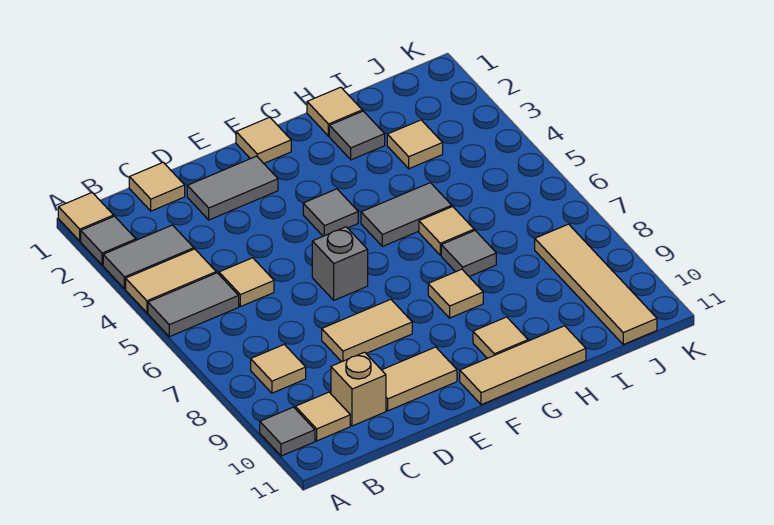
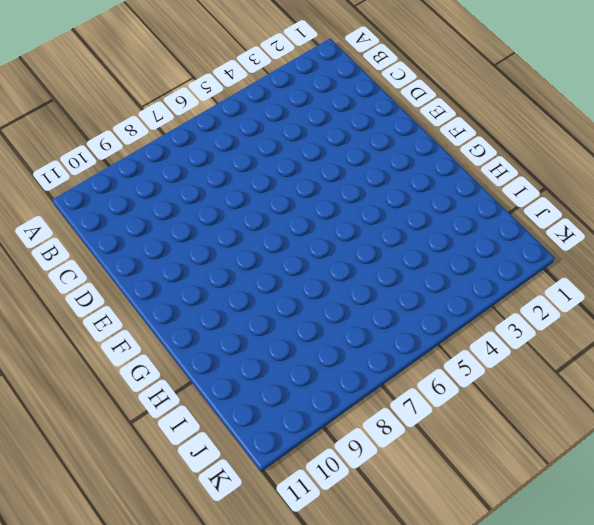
none -> tan tile A1 level 1
none -> grey tile A2 level 1
none -> grey tile A3:B3 level 1

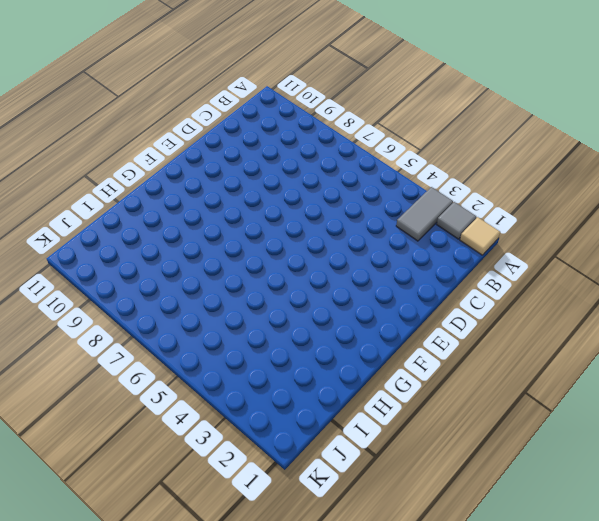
none -> tan tile A4:B4 level 1
none -> grey tile A5:B5 level 1
none -> grey tile A10 level 1

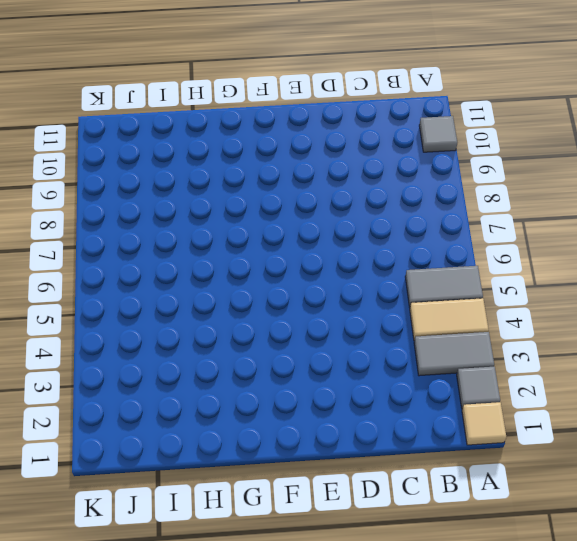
none -> tan tile B8 level 1
none -> tan tile B10 level 1
none -> tan tile C1 level 1

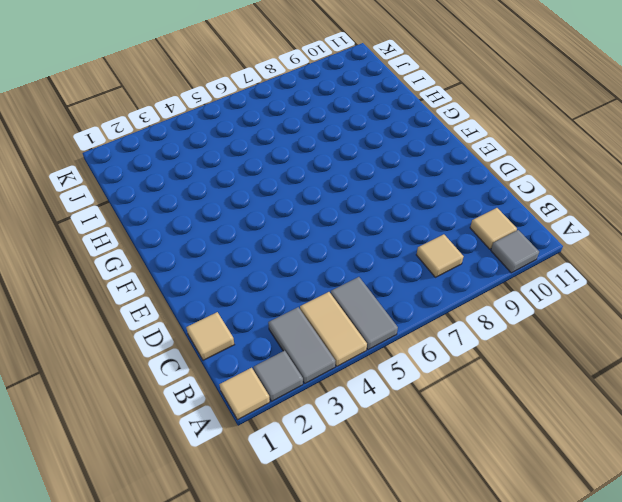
none -> tan tile C5 level 1
none -> tan brick C10 level 1
none -> grey tile D2:E2 level 1

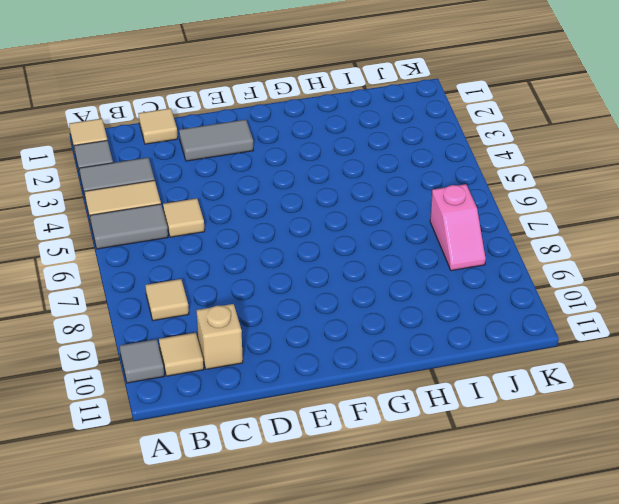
pink slope J7:J8 level 1 top 7 -> tan tile J8:J11 level 1
none -> tan tile D8:E8 level 1
none -> tan tile D10:E10 level 1
none -> grey brick E6 level 1

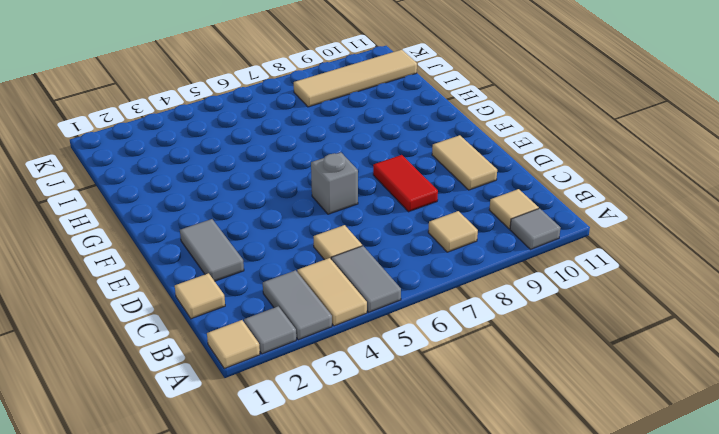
red tile D8:E8 level 1 -> tan tile D8:E8 level 1
none -> tan brick C10 level 1
none -> tan tile F1 level 1
none -> grey tile F4 level 1

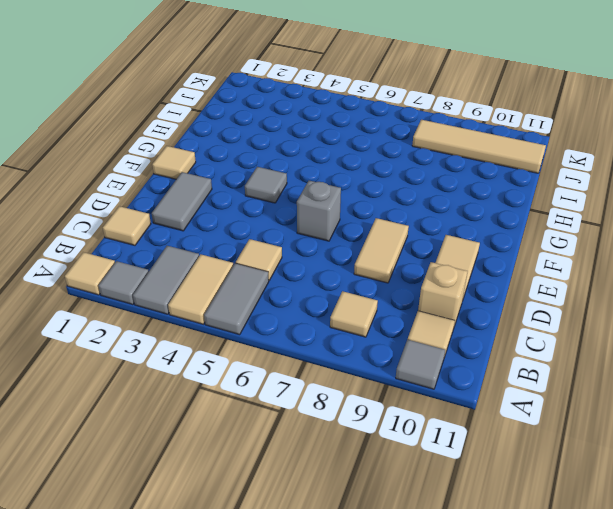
none -> tan tile F11:H11 level 1
none -> grey tile G5:H5 level 1
none -> tan tile G8 level 1

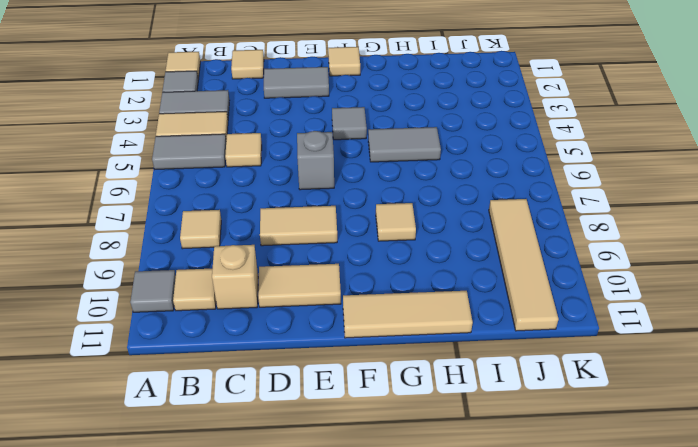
none -> tan tile G10 level 1
none -> tan tile H1 level 1
none -> grey tile H2 level 1

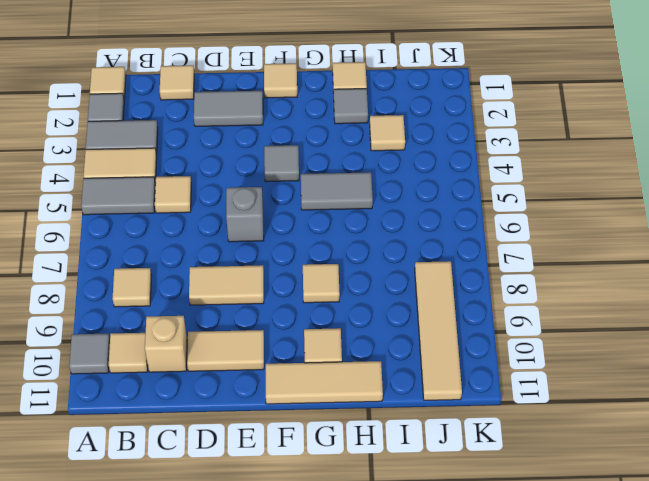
none -> tan tile H6 level 1
none -> grey tile H7 level 1

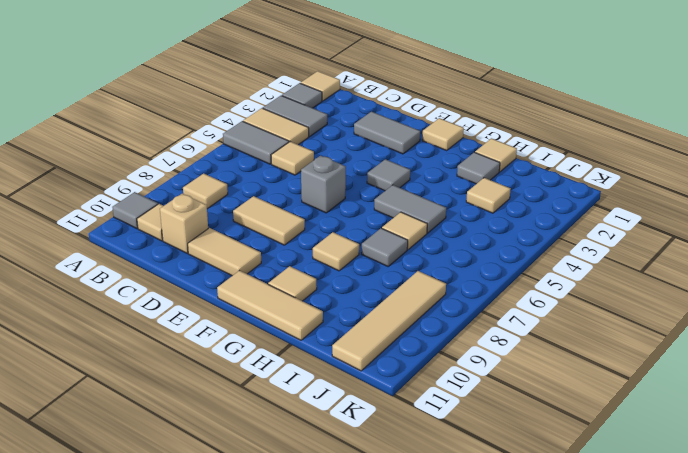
none -> tan tile C1 level 1

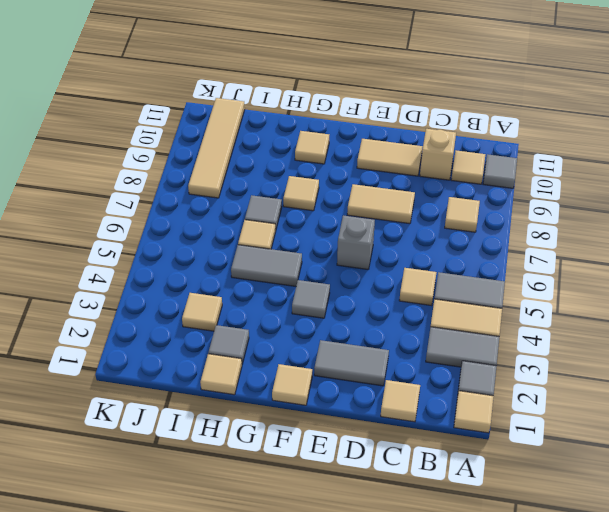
none -> tan tile F11:H11 level 1

